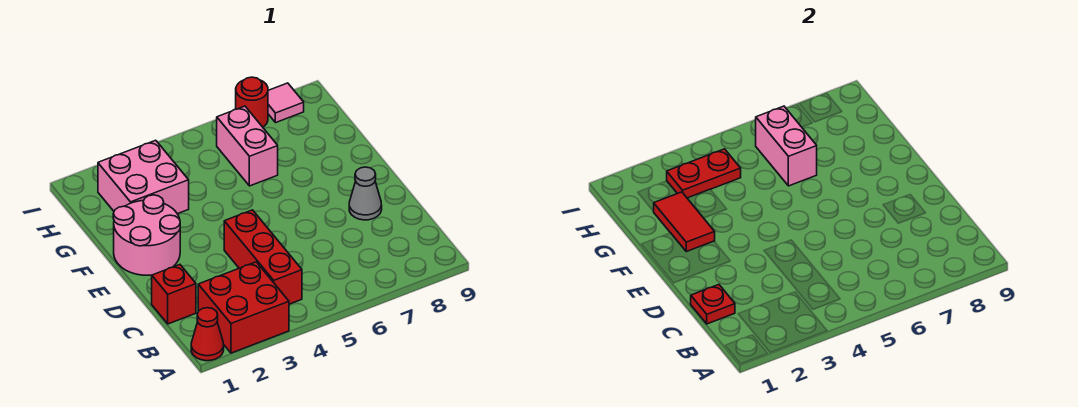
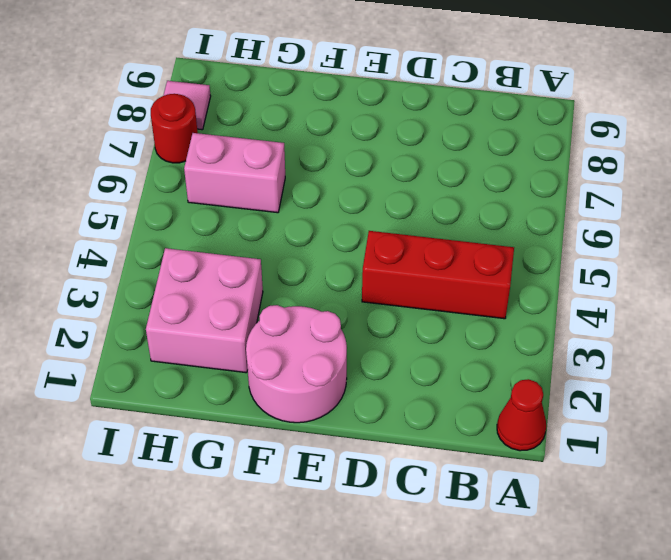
none -> red brick A2:B3 level 1
none -> red brick C1 level 1
none -> grey cone D8 level 1

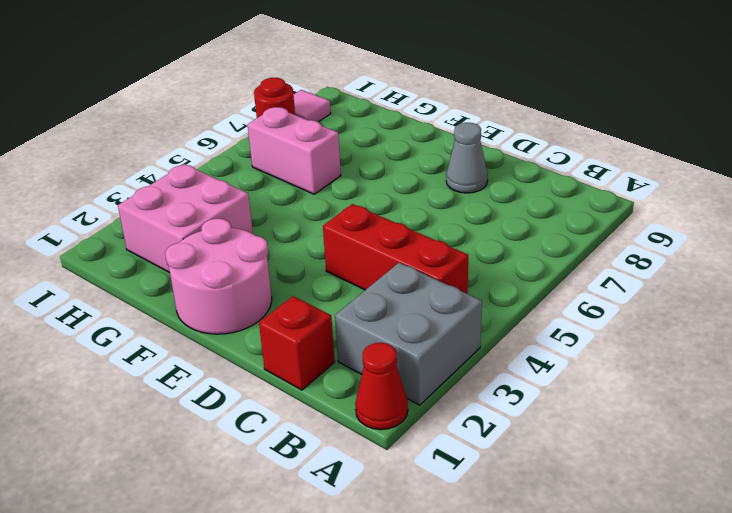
grey brick A2:B3 level 1 -> red brick A2:B3 level 1
none -> red plate C1 level 2
none -> red tile F2:G2 level 2
none -> pink brick G6:H6 level 2

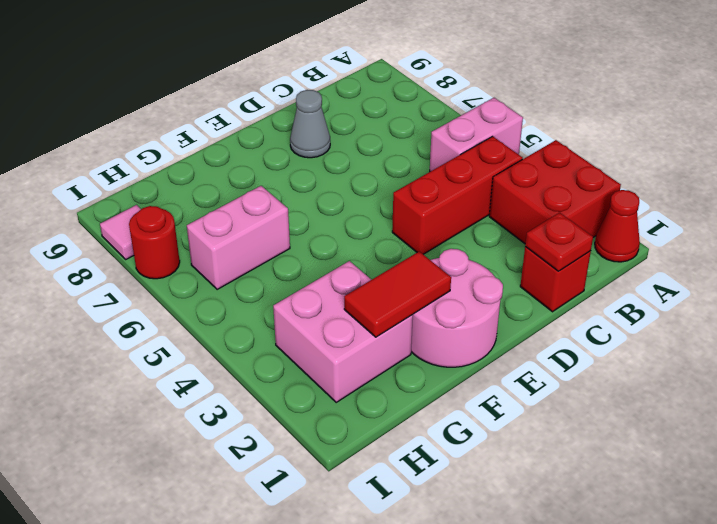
pink brick A5:B5 level 1 -> pink brick G6:H6 level 2
none -> red plate H3:H4 level 2

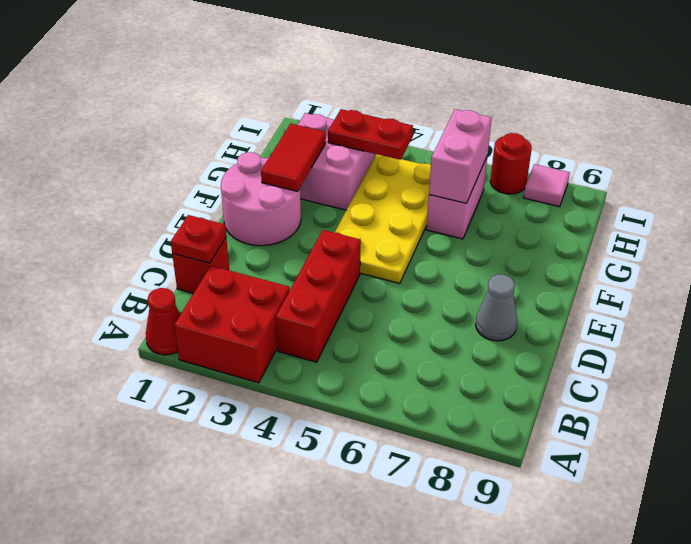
yellow plate E4:H5 level 1 -> none

